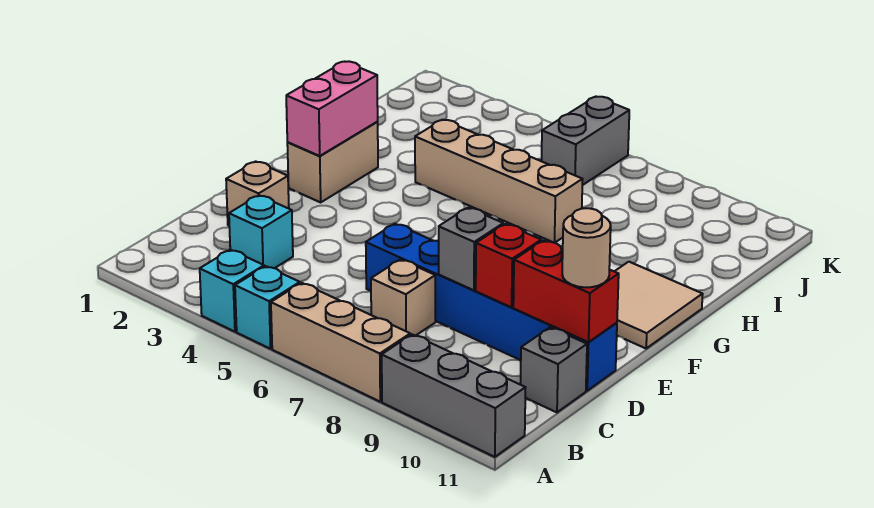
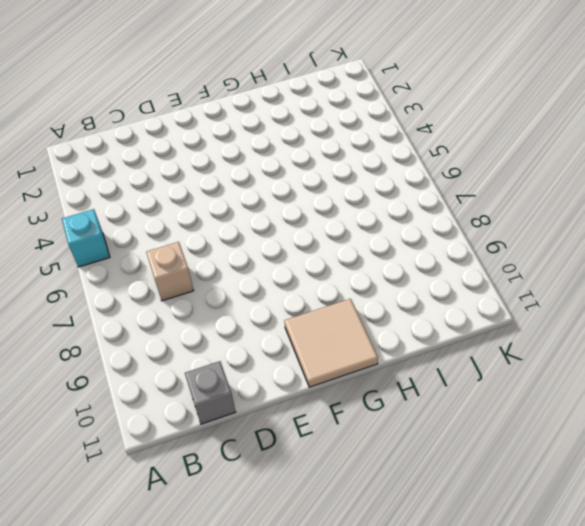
none -> cyan brick A4 level 1
none -> tan brick A6:A8 level 1
none -> grey brick A9:A11 level 1

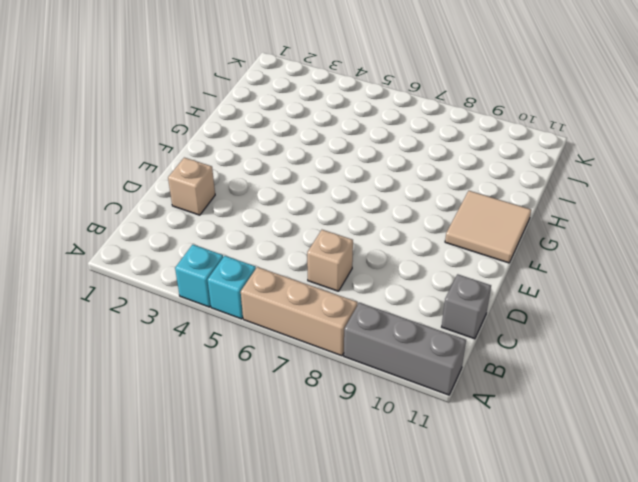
none -> cyan brick C3 level 1
none -> blue brick D6:D11 level 1
none -> tan brick F2:G2 level 1

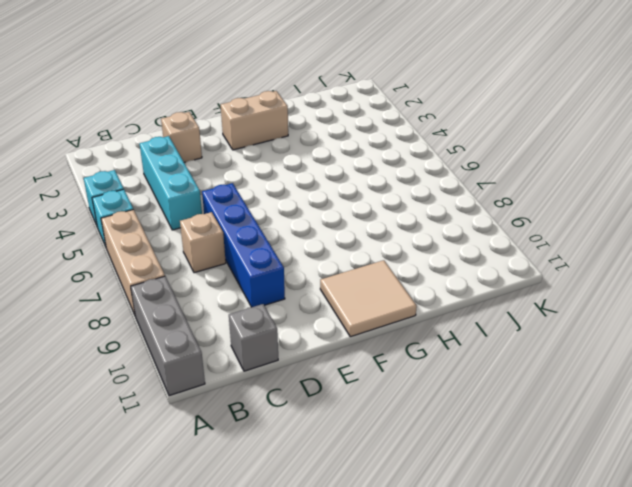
cyan brick C3:C5 level 1 -> cyan brick C3 level 1
blue brick D6:D9 level 1 -> blue brick D6:D11 level 1
none -> tan brick H4:H7 level 1
none -> grey brick J6:K6 level 1
none -> grey brick D8 level 2

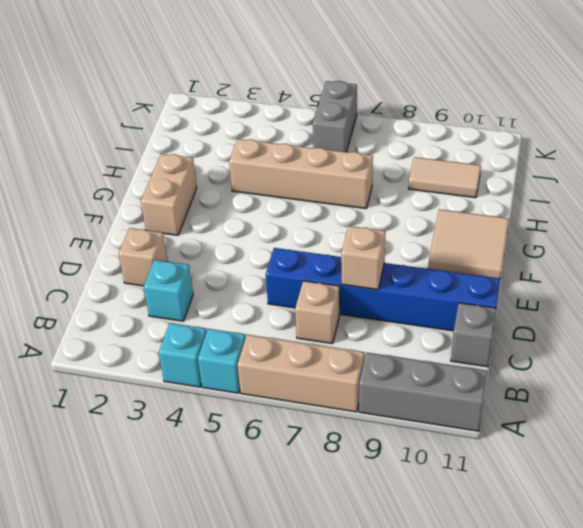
tan brick D8 level 2 -> grey brick D8 level 2
tan tile I9:I10 level 1 -> none
none -> red brick D9 level 2
none -> red brick D10:D11 level 2
none -> pink brick F2:G2 level 2

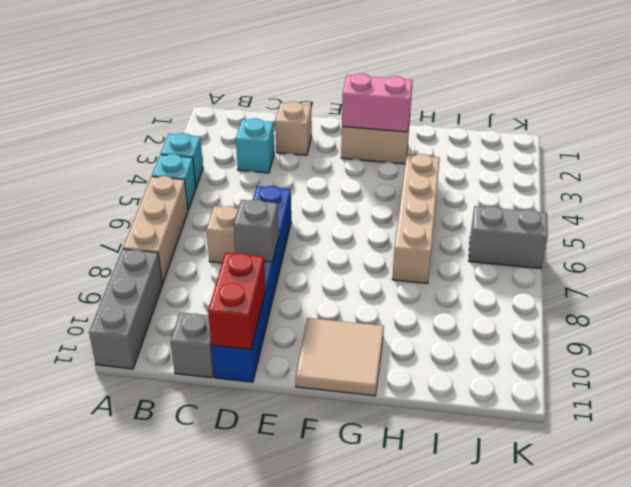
none -> red brick D9 level 2
none -> tan round brick D11 level 3

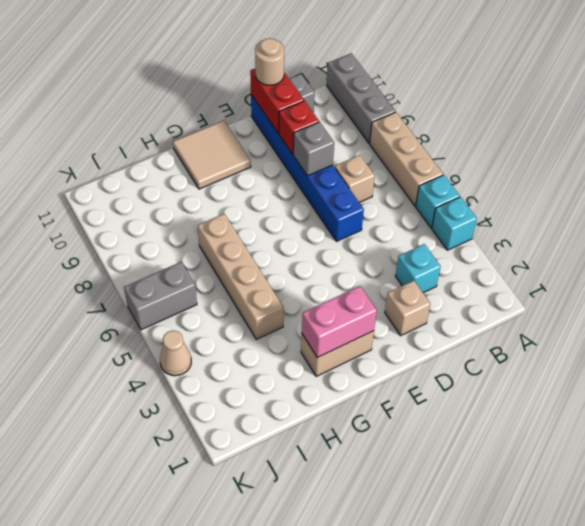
tan cone K4 level 1 -> none

